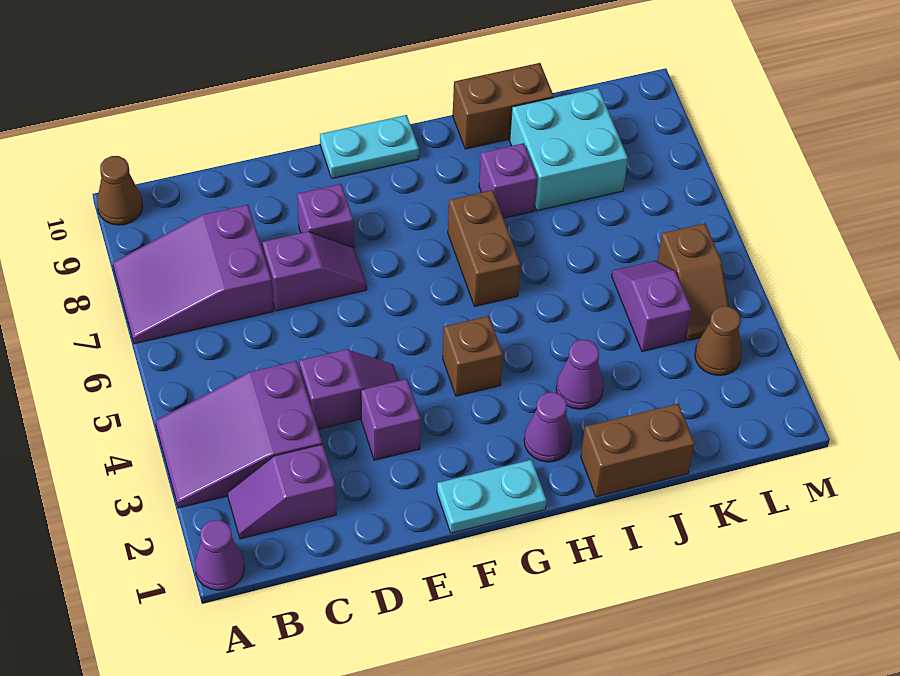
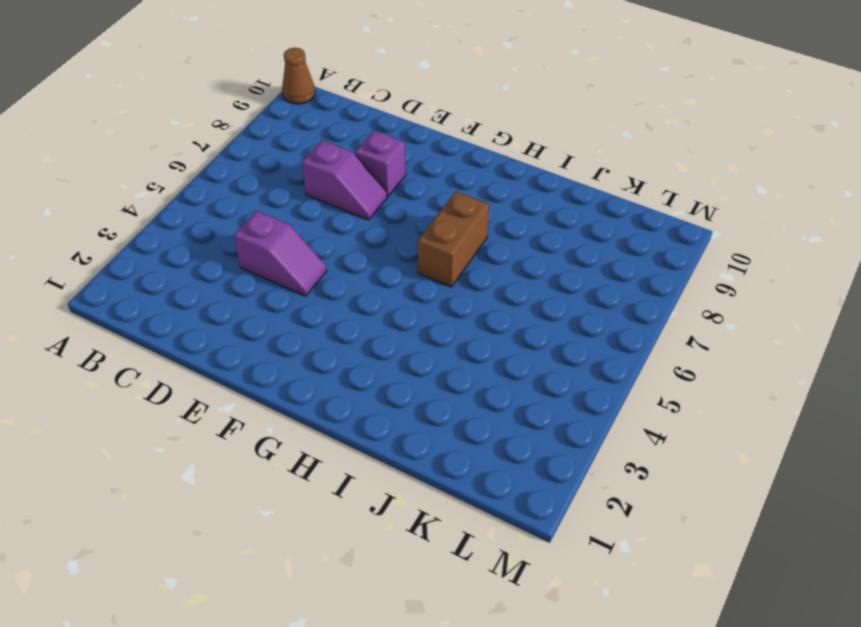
none -> purple cone A1 level 1
none -> purple slope A3:C4 level 1 top C
none -> purple slope A7:C8 level 1 top C

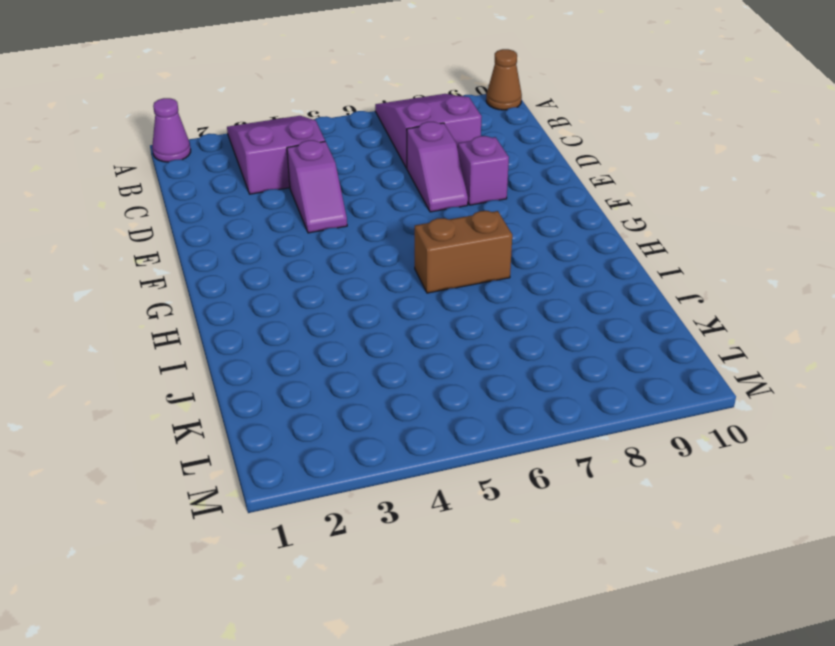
none -> purple slope B2:C2 level 1 top C
none -> purple brick E3 level 1
none -> cyan plate F1:G1 level 1

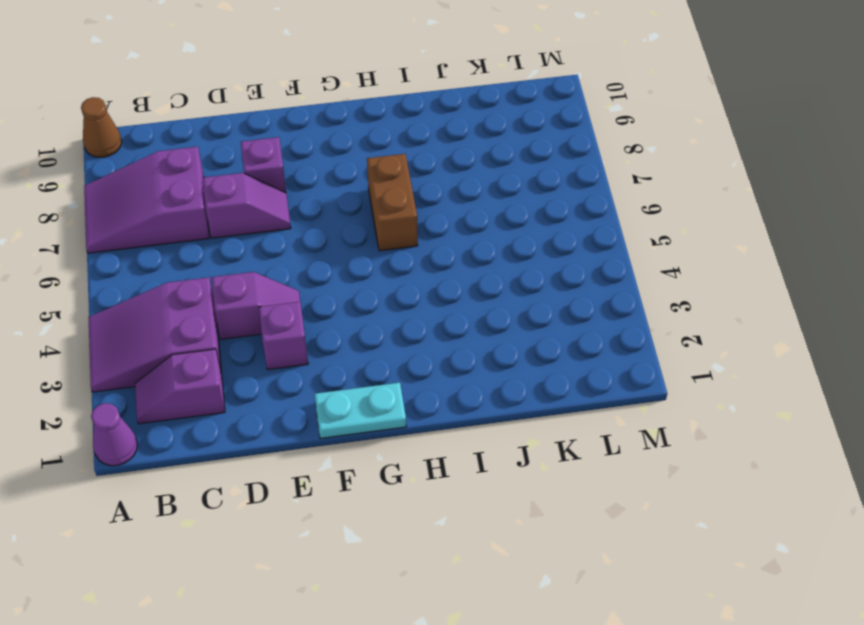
none -> cyan plate F10:G10 level 1
none -> brown brick G4 level 1
none -> purple cone H2 level 1

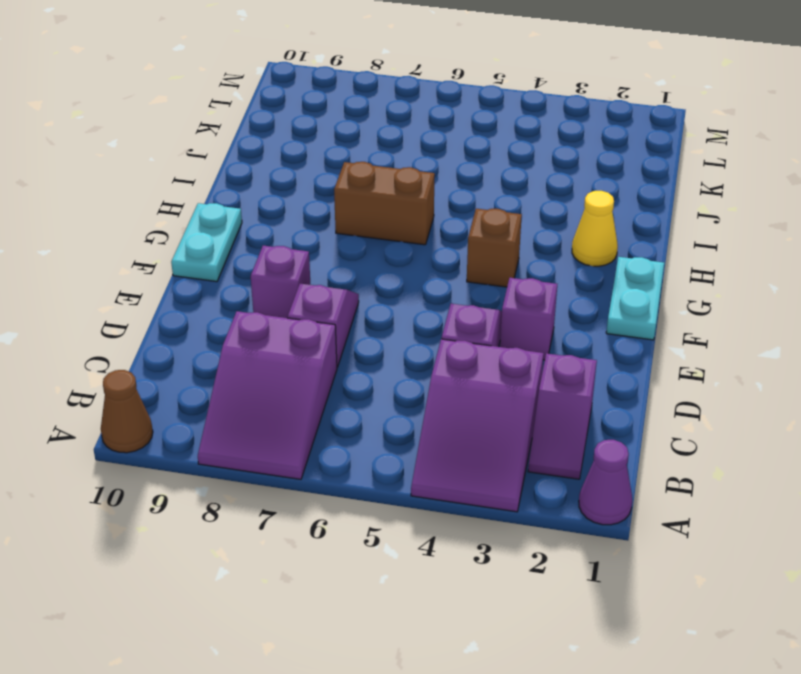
yellow cone H2 level 1 -> purple cone H2 level 1
none -> brown brick I1:J1 level 1
none -> purple cone I3 level 1
none -> purple brick I8 level 1

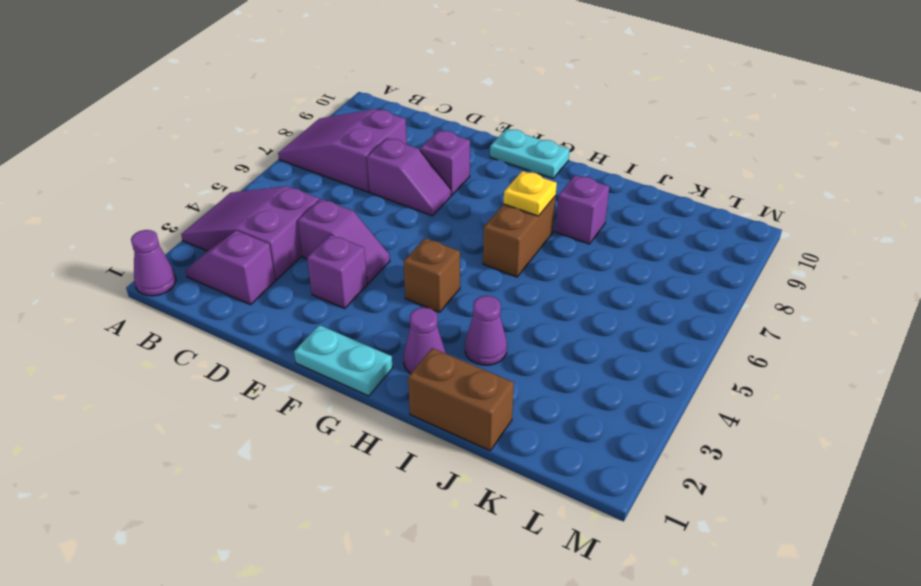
yellow plate H7 level 2 -> none
none -> brown cone A10 level 1
none -> brown brick I10:J10 level 1
none -> cyan brick J8:K9 level 1

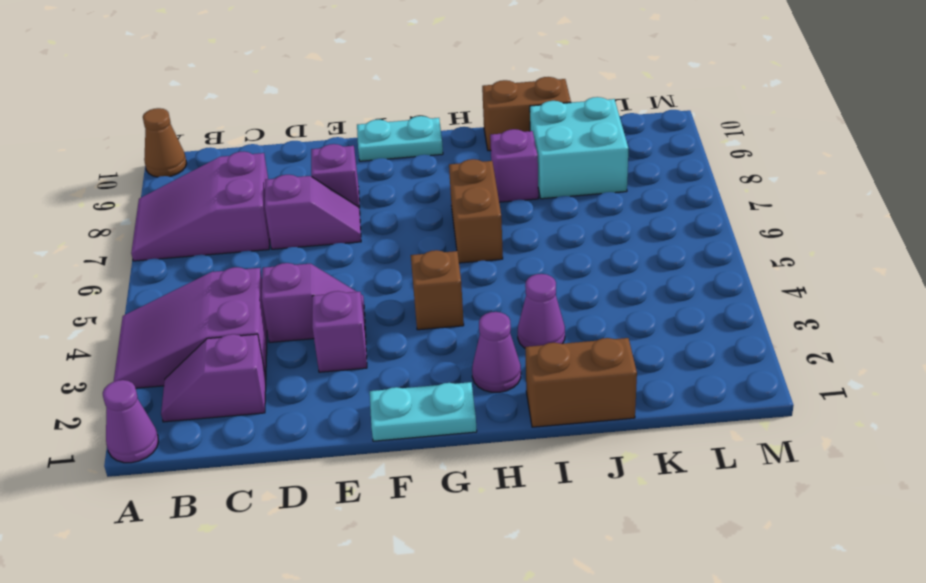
none -> purple slope K4:K5 level 1 top 4
none -> brown cone L3 level 1
none -> brown slope L4:L5 level 1 top 5

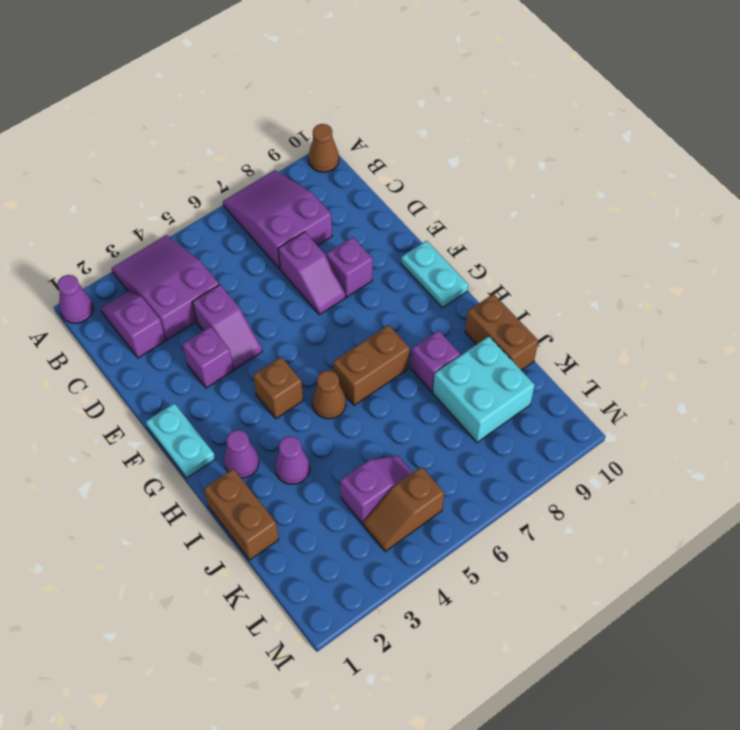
brown cone H5 level 1 -> brown cone L3 level 1

